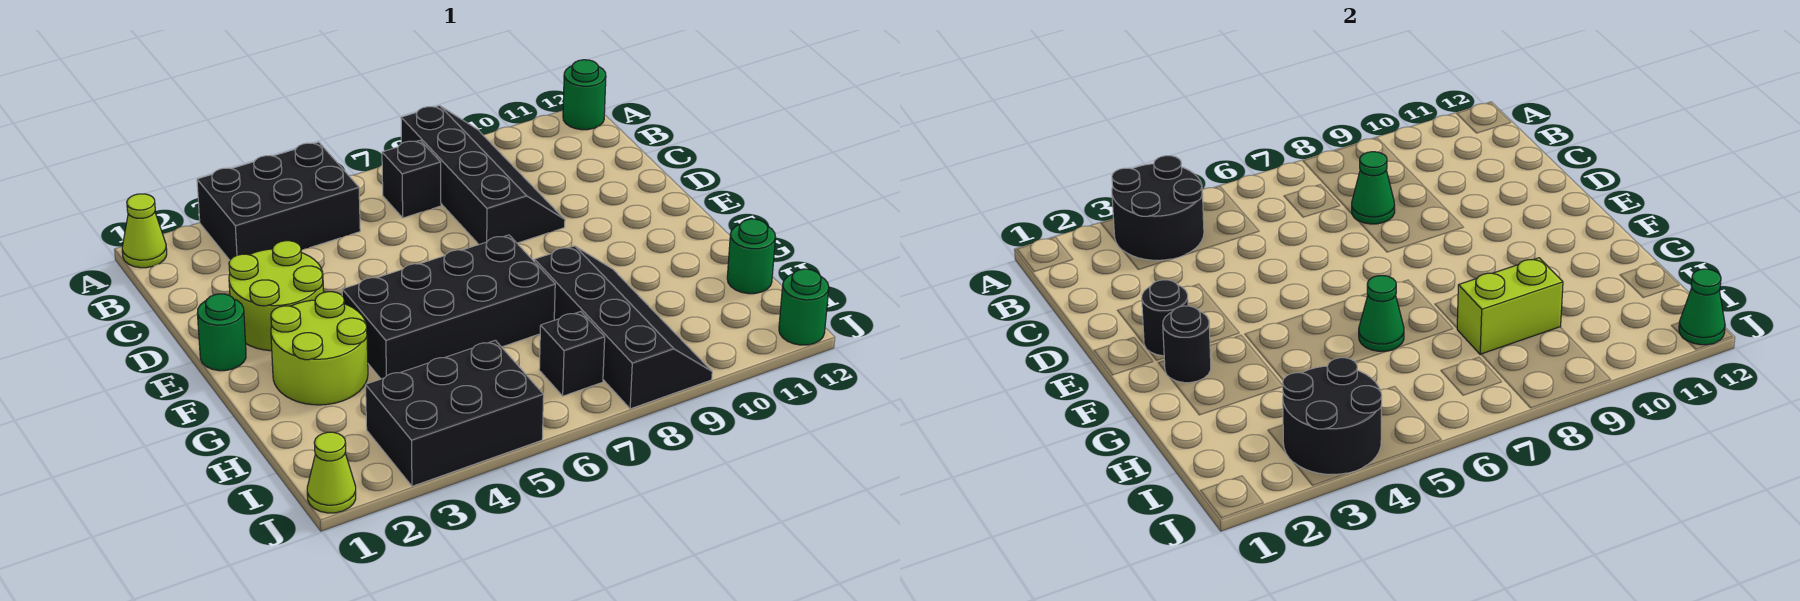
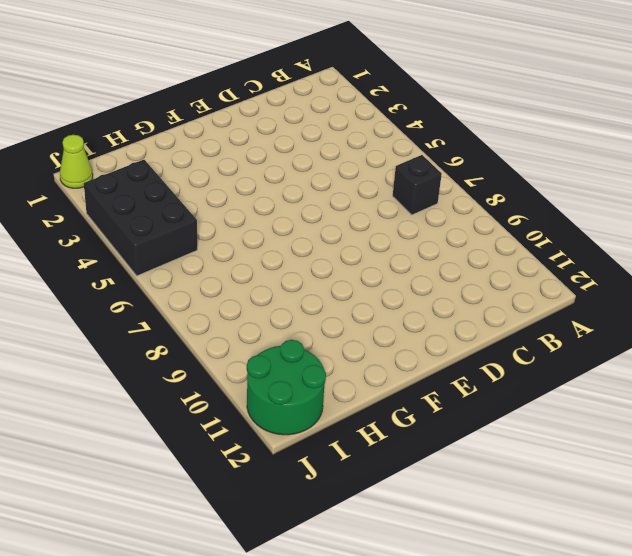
green round brick I11:J12 level 1 -> green round brick J12 level 1
none -> lime cone A1 level 1
none -> black brick A3:B5 level 1
none -> black slope A8:D9 level 1 top 8

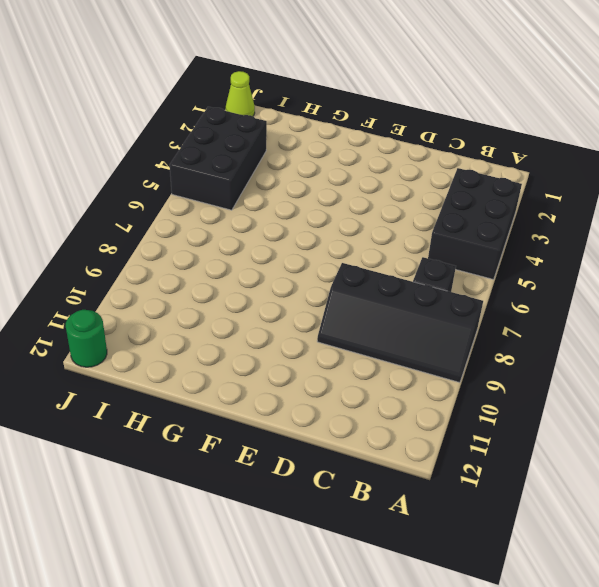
none -> lime cone A1 level 1
none -> green round brick A12 level 1
none -> lime round brick D2:E3 level 1

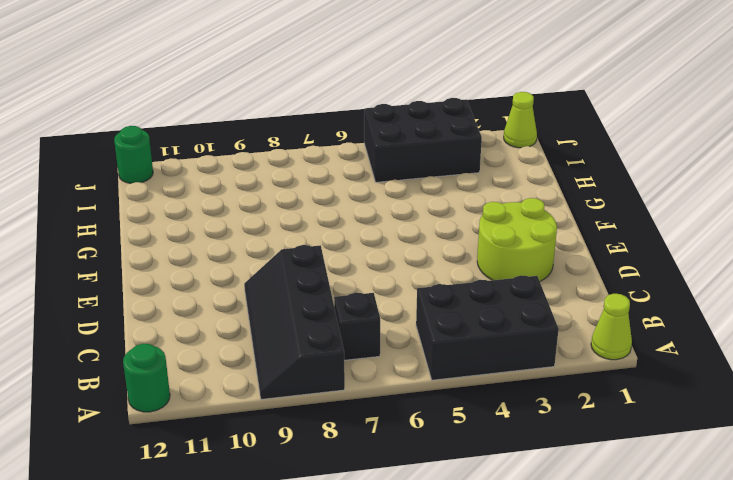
none -> green round brick E1 level 1
none -> lime round brick F2:G3 level 1
none -> black brick F4:G7 level 1

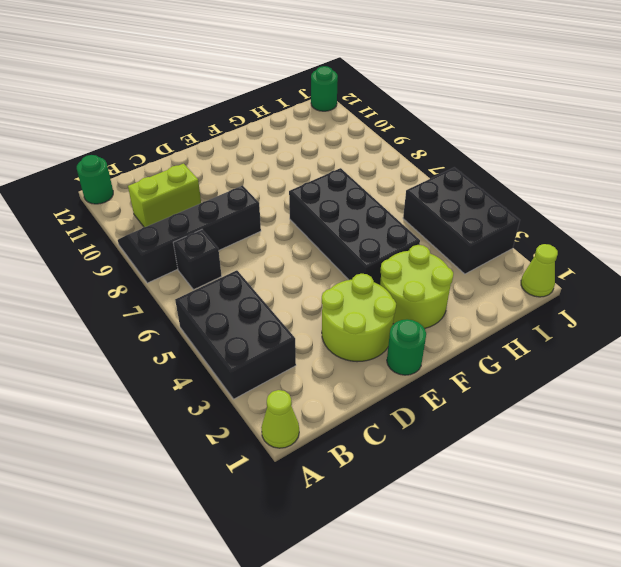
lime brick B10:C10 level 1 -> lime brick H8:H9 level 2
none -> black slope G8:J9 level 1 top 8
none -> green round brick H12 level 1
none -> black brick I7 level 1

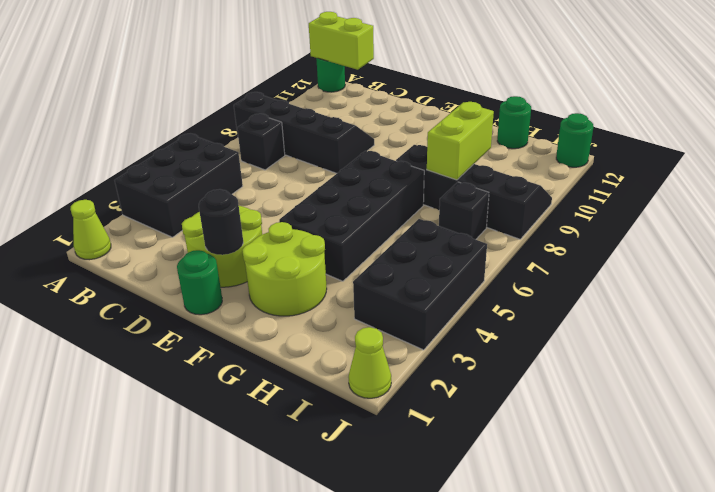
lime brick A12:B12 level 2 -> none
none -> black round brick A3:B4 level 2
none -> green cone C8 level 2
none -> black round brick F2 level 2

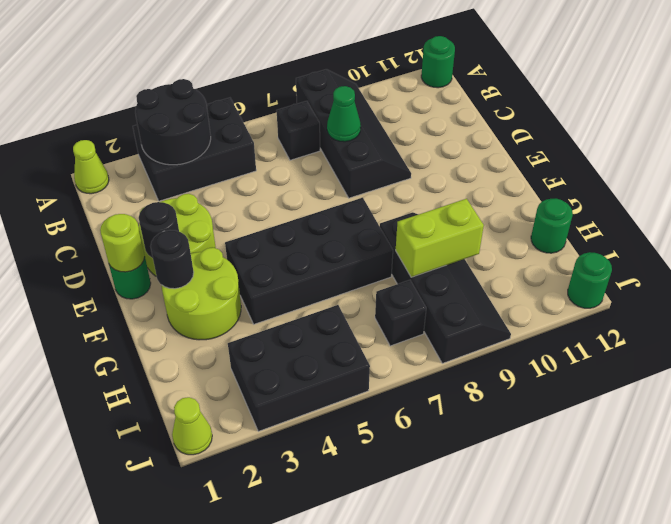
lime round brick E1 level 2 -> none
none -> green cone G6 level 2
none -> black round brick I3:J4 level 2
none -> green cone J12 level 2

